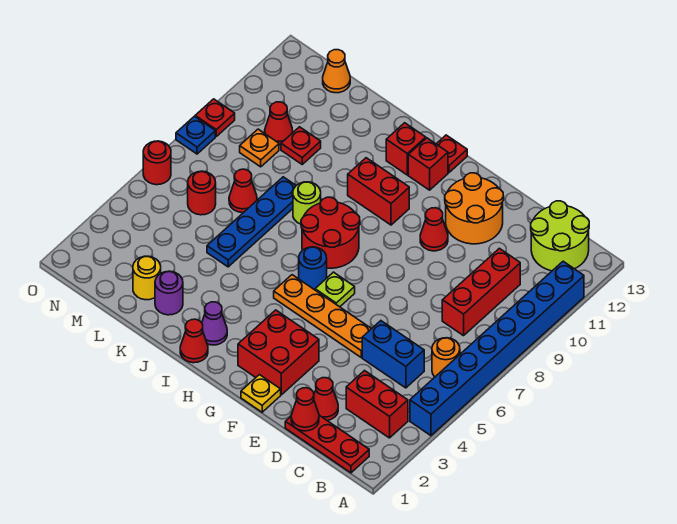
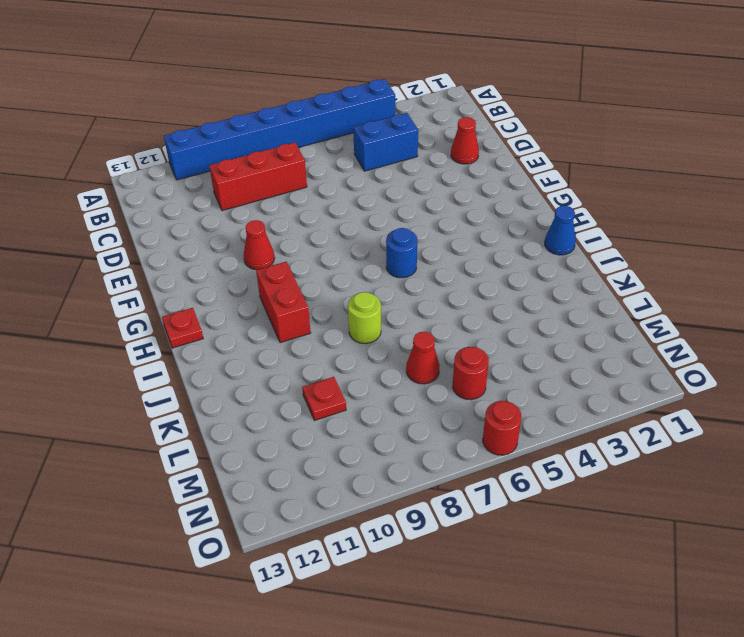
blue brick C4:C5 level 1 -> blue brick C5:D5 level 1
blue cone I1 level 1 -> red cone I1 level 1
none -> red plate B1:D1 level 1
none -> red brick B3:C3 level 1
none -> orange round brick B6 level 1
none -> lime round brick B12:C13 level 1

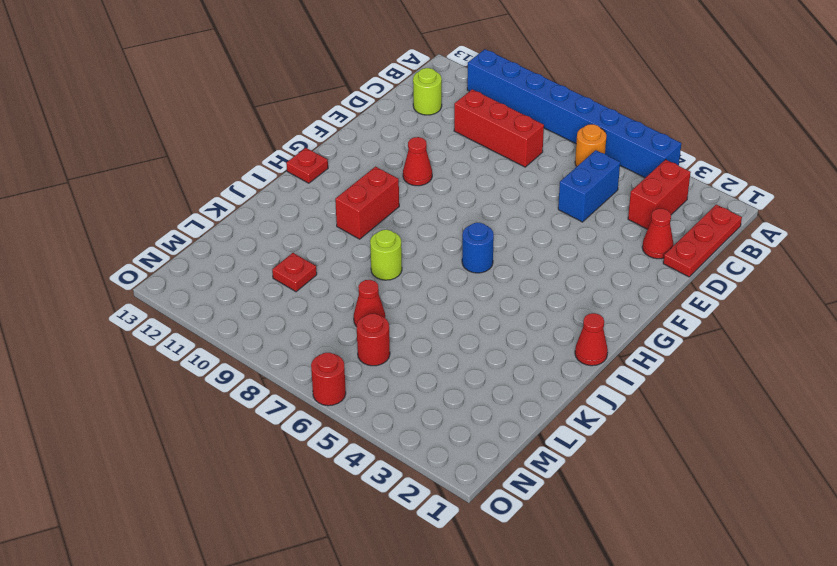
lime round brick C12 level 1 -> lime round brick B12:C13 level 1
none -> orange plate E5:H5 level 1
none -> orange round brick E11:F12 level 1
none -> yellow plate F1 level 1
none -> red brick F2:G3 level 1

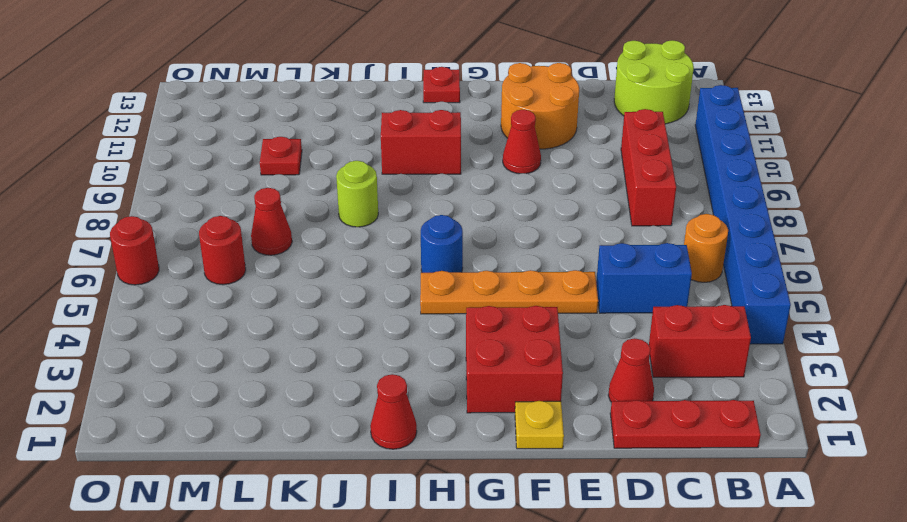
none -> lime plate G6 level 1
none -> red round brick H7:I8 level 1
none -> red brick H12 level 1
none -> purple cone I2 level 1

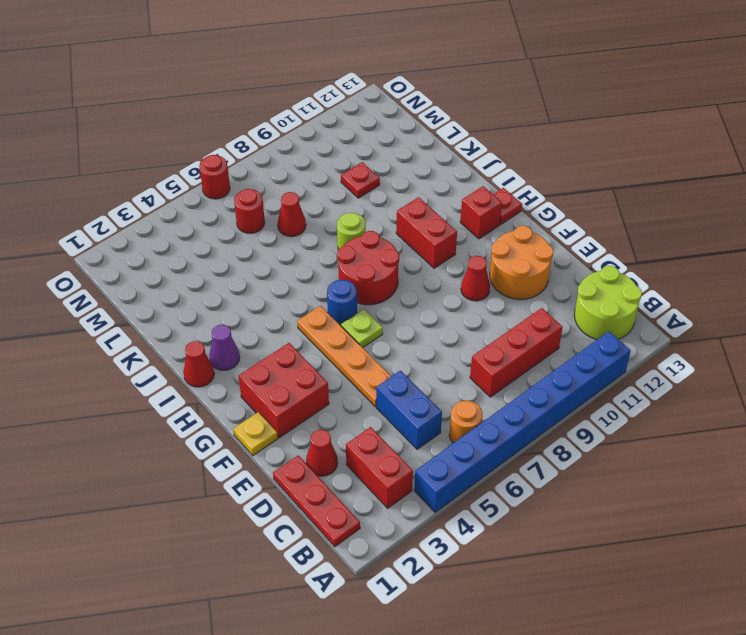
none -> red brick I12 level 1
none -> purple round brick K2 level 1
none -> blue plate K5:K8 level 1
none -> yellow round brick L2 level 1

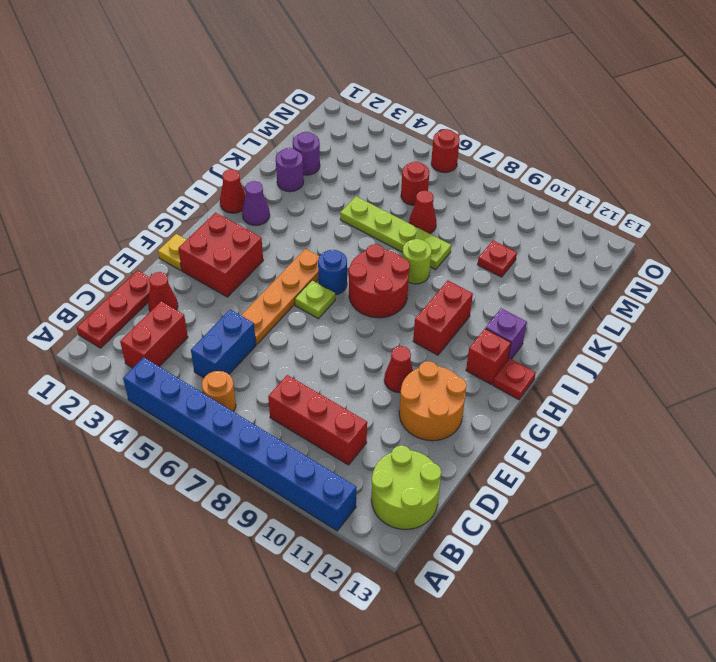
purple brick I12 level 1 -> red brick I12 level 1
lime plate K5:K8 level 1 -> blue plate K5:K8 level 1
purple round brick L2 level 1 -> yellow round brick L2 level 1
none -> orange plate M9 level 1
none -> red cone M10 level 1
none -> orange cone M13 level 1
none -> blue plate O8 level 1

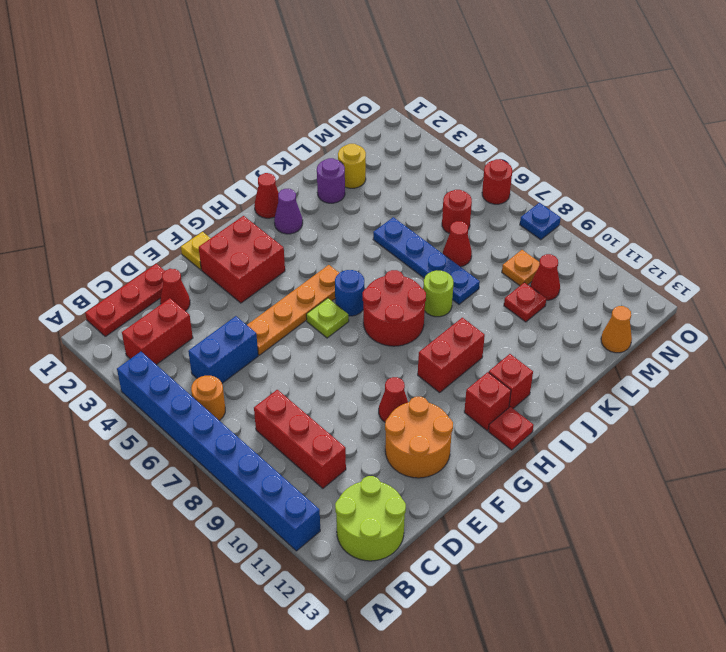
none -> red plate O9 level 1
none -> red cone D1 level 2

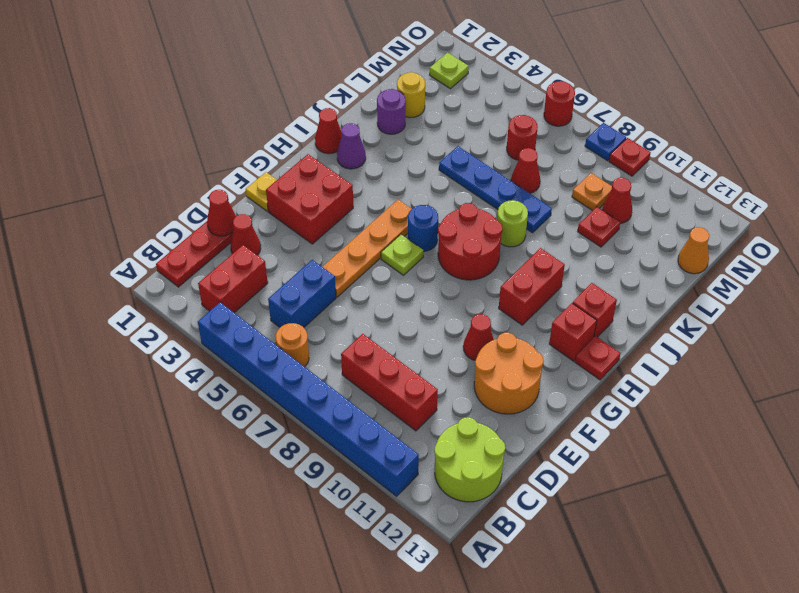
lime plate N2 level 1 -> none

